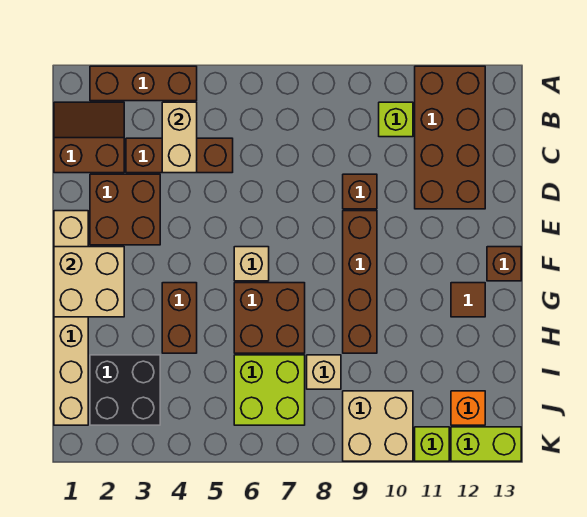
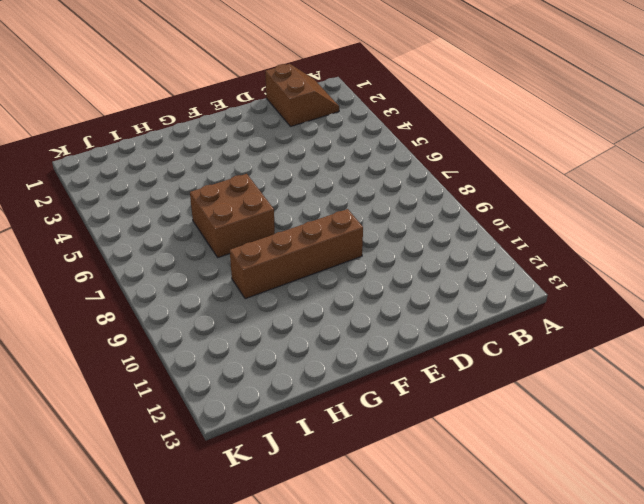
none -> brown brick A2:A4 level 1
none -> brown brick A11:D12 level 1
none -> lime brick B10 level 1

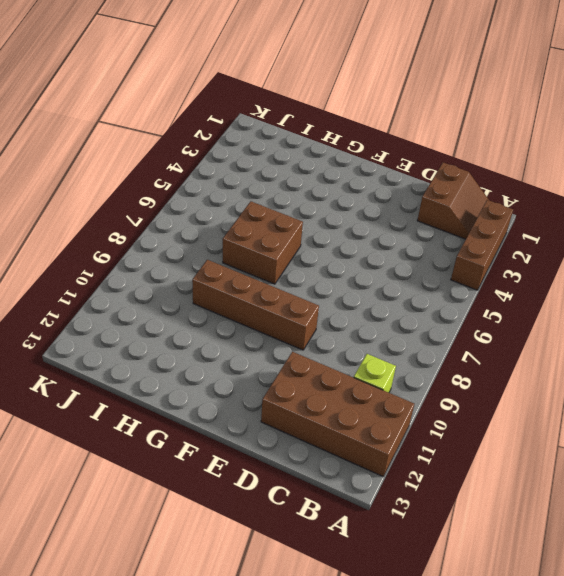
none -> brown brick C3:C5 level 1
none -> brown brick D2:E3 level 1
none -> brown brick D9 level 1

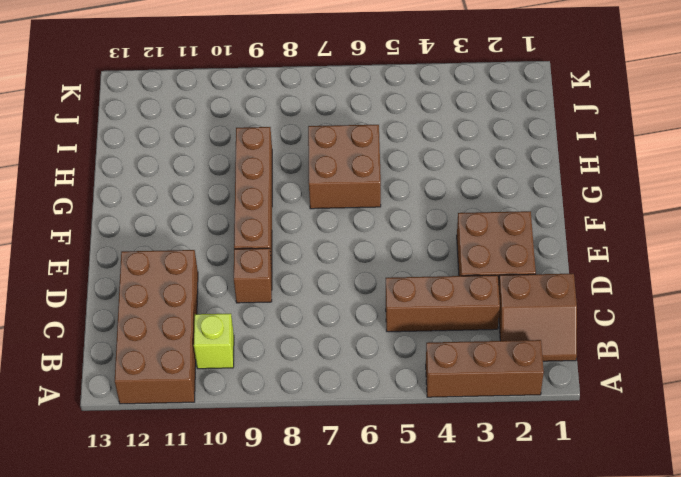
none -> tan brick E1:J1 level 1
none -> tan brick F6 level 1
none -> brown brick F13 level 1

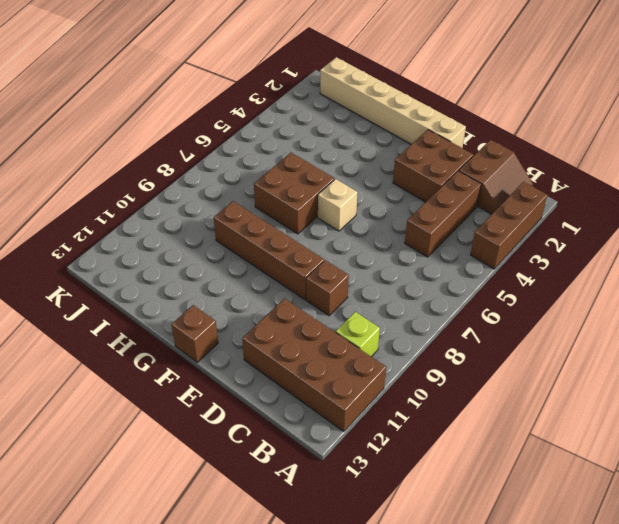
none -> brown brick G4:H4 level 1
none -> brown tile G12 level 1
none -> black brick I2:J3 level 1

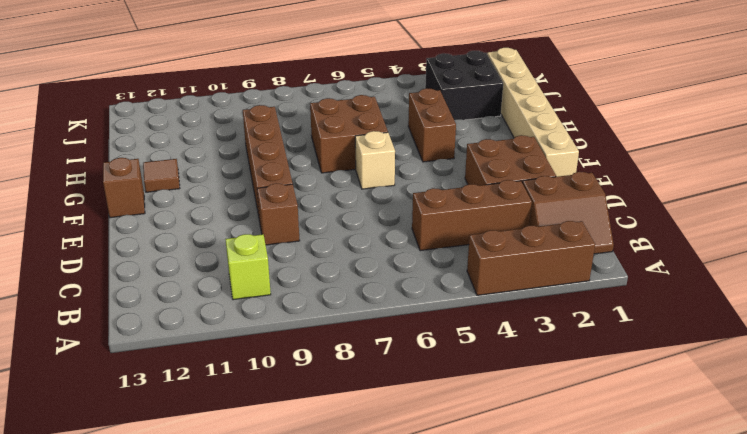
none -> brown brick A11:D12 level 1
none -> lime brick I6:J7 level 1
none -> tan brick I8 level 1

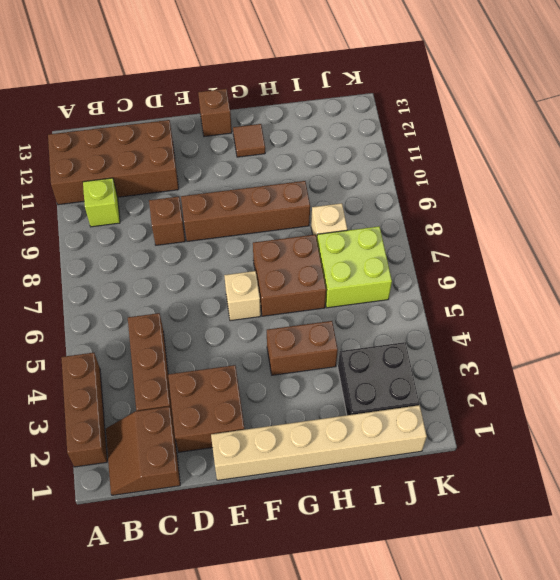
none -> tan brick J9:K10 level 1
none -> orange brick J12 level 1
none -> lime brick K11 level 1

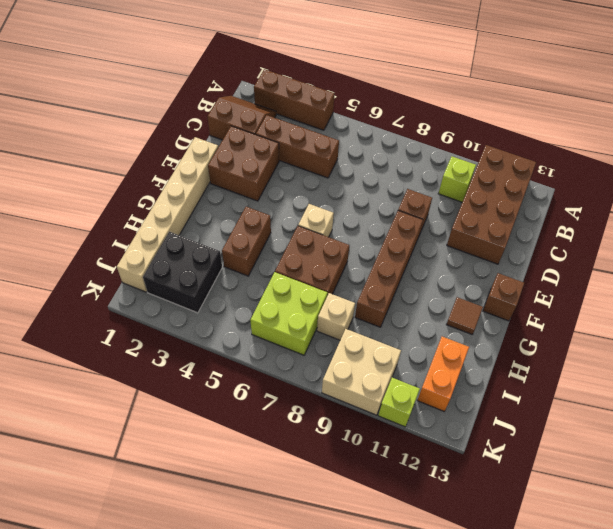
orange brick I12:J12 level 1 -> orange brick J12 level 1
none -> lime brick K12:K13 level 1
none -> tan brick B4:C4 level 2
none -> tan brick F1:G2 level 2

